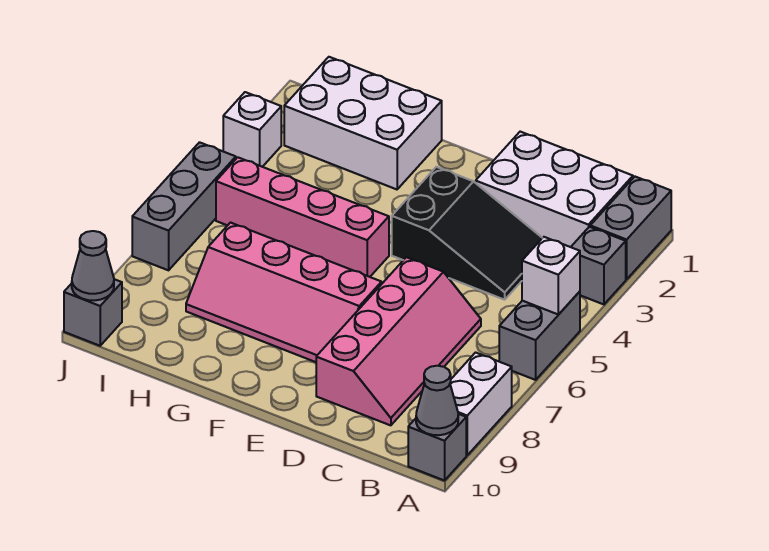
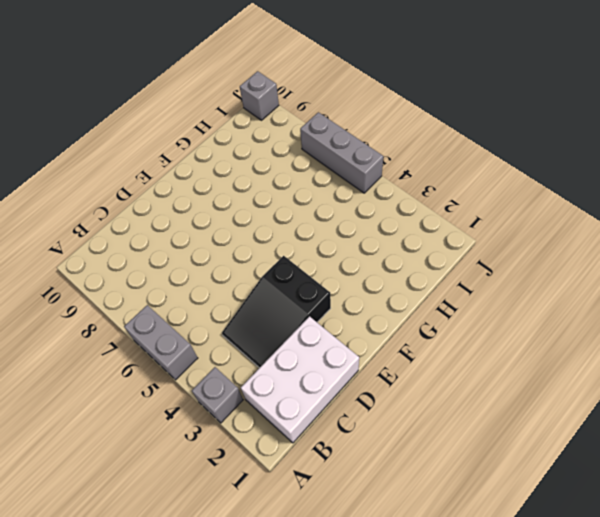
none -> grey brick A1:A2 level 1
none -> white brick A8:A9 level 1
none -> grey brick A10 level 1

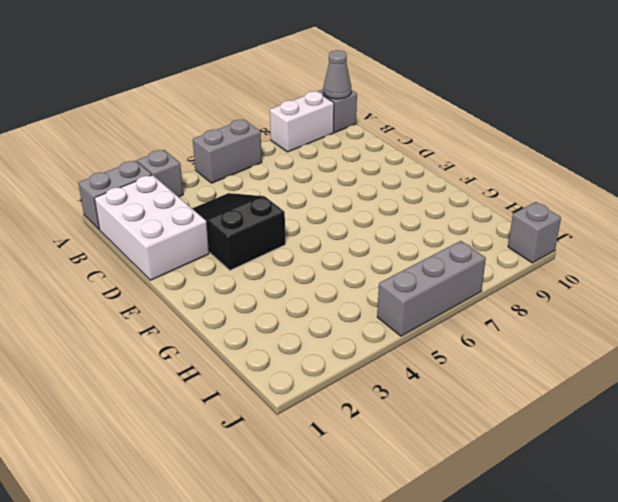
none -> pink slope C6:D9 level 1 top D
none -> pink slope E7:H8 level 1 top 7
none -> pink brick F5:I5 level 1

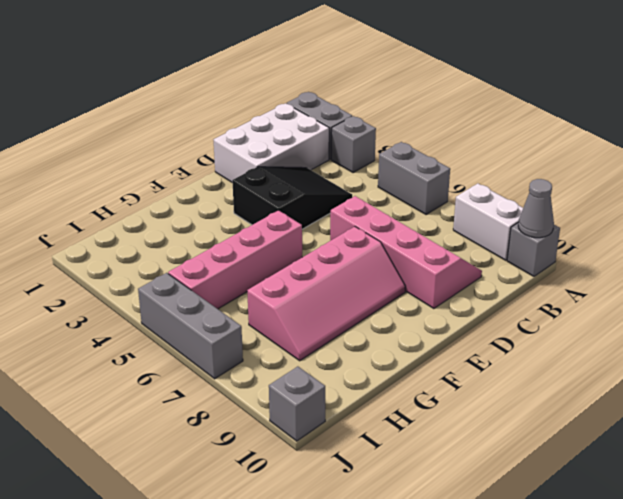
none -> white brick G1:I2 level 1
none -> white brick J3 level 1
none -> white brick A5 level 2

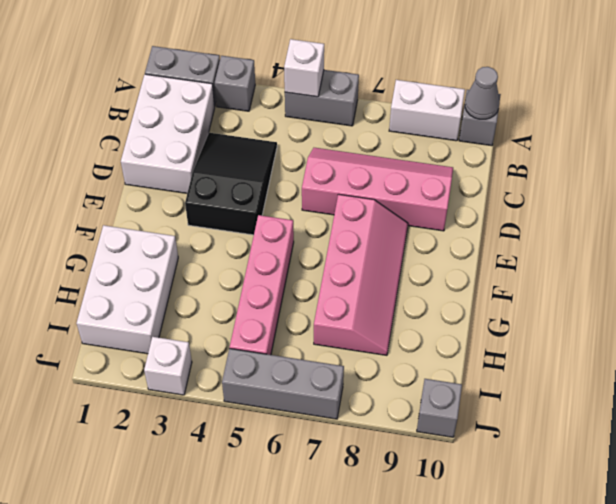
none -> grey cone J10 level 2

